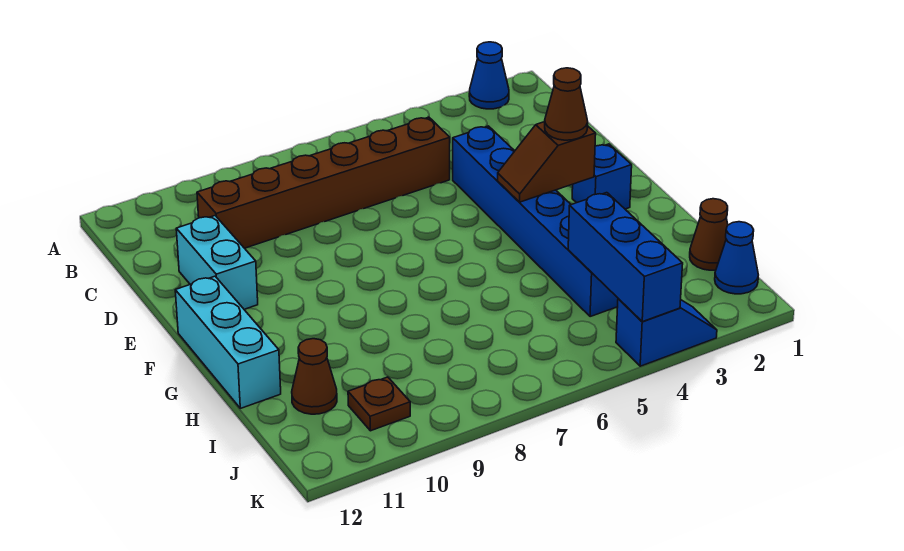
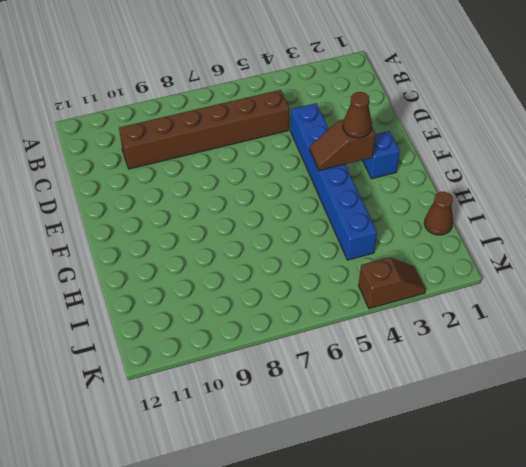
brown slope K3:K4 level 1 top 4 -> blue slope K3:K4 level 1 top 4
none -> blue cone A2 level 1
none -> cyan brick D11:E11 level 1
none -> cyan brick F12:H12 level 1

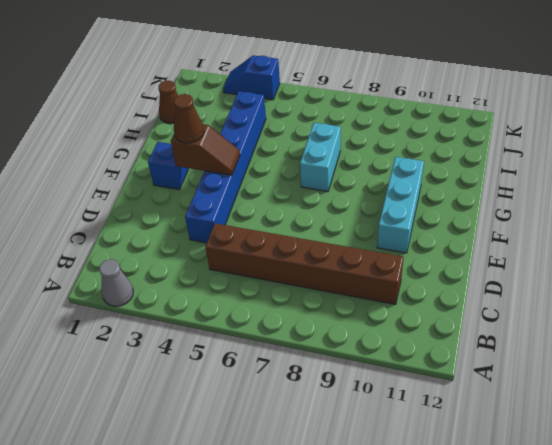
grey cone A2 level 1 -> blue cone A2 level 1
cyan brick E10:G10 level 1 -> cyan brick F12:H12 level 1
cyan brick G7:H7 level 1 -> cyan brick D11:E11 level 1
none -> brown cone I11 level 1
none -> blue cone J1 level 1
none -> brown plate J10 level 1

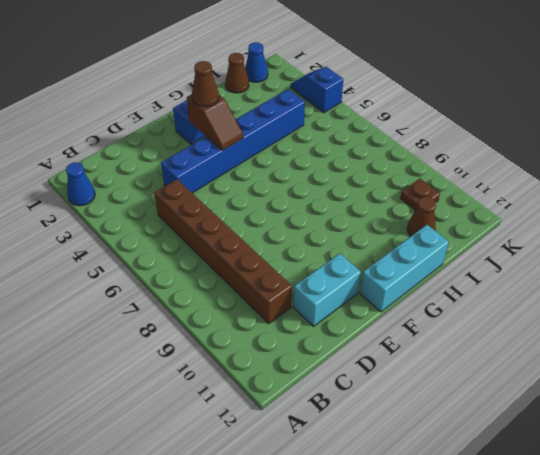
none -> blue brick I4:K4 level 2

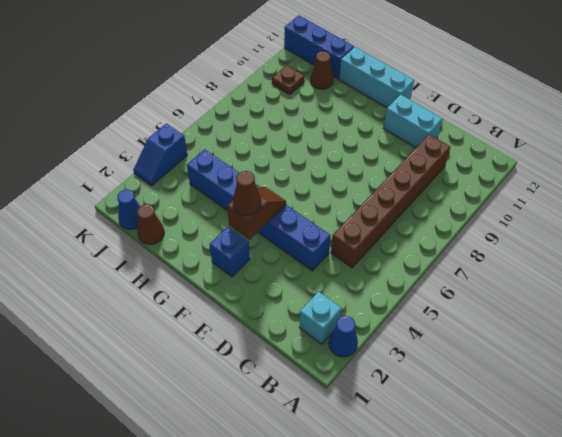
cyan brick B2 level 1 -> none
blue brick I12:K12 level 1 -> blue brick I4:K4 level 2

